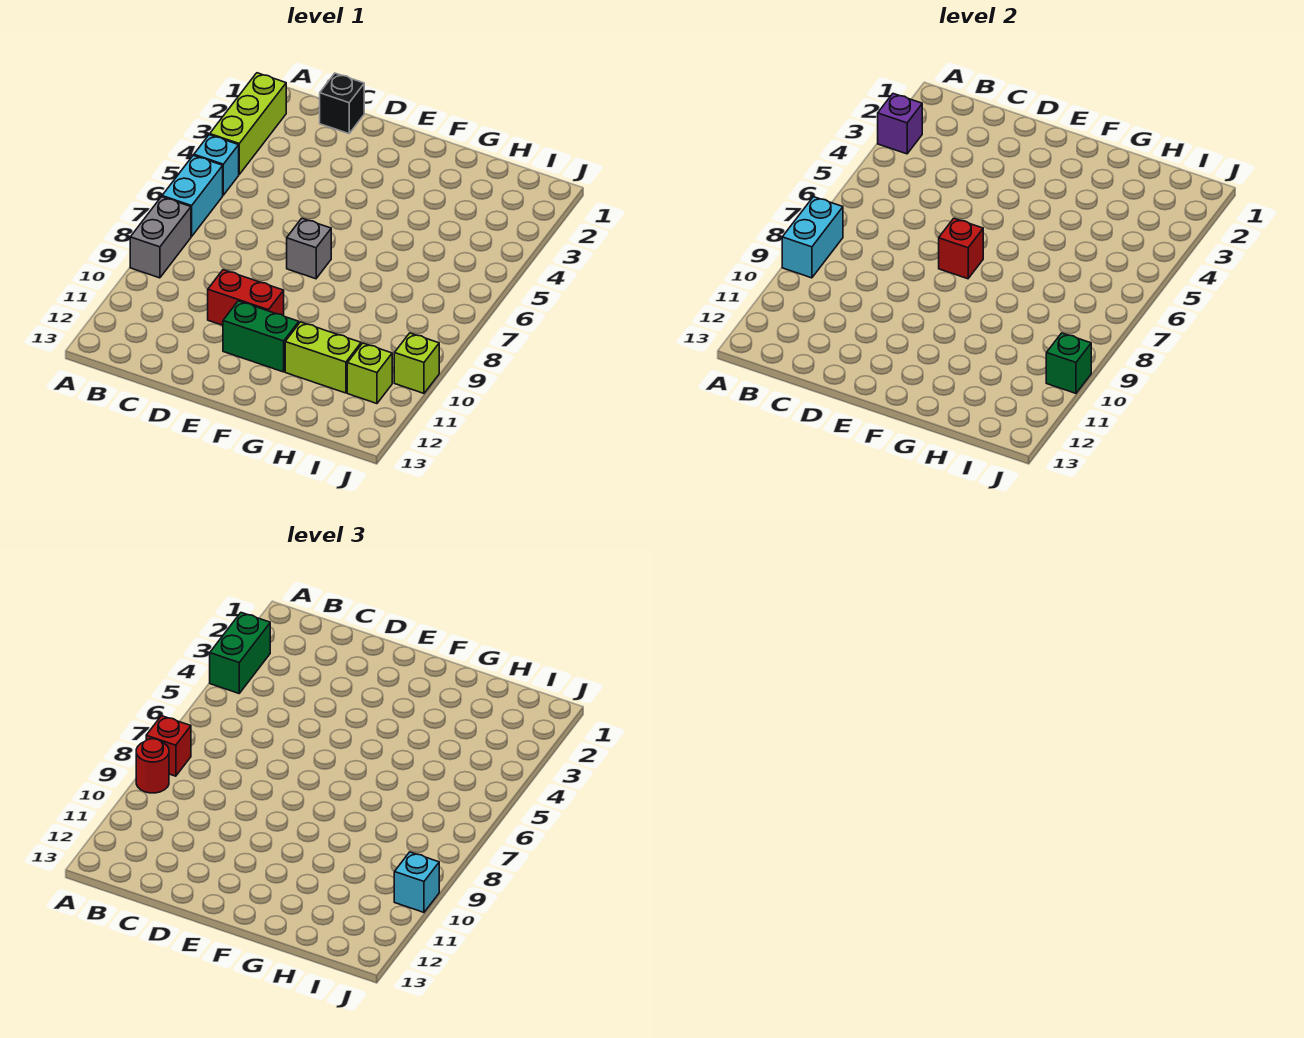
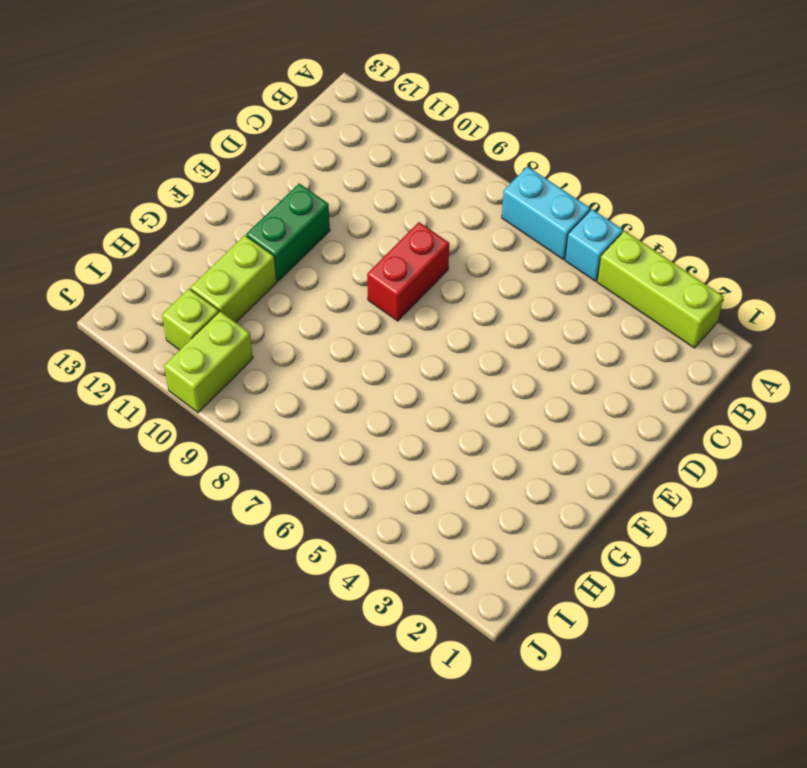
red brick D8:E8 level 1 -> red brick D10:E10 level 1
lime brick I10:J10 level 1 -> lime brick J10 level 1
none -> grey brick A8:A9 level 1
none -> black brick C1 level 1
none -> grey brick E7 level 1

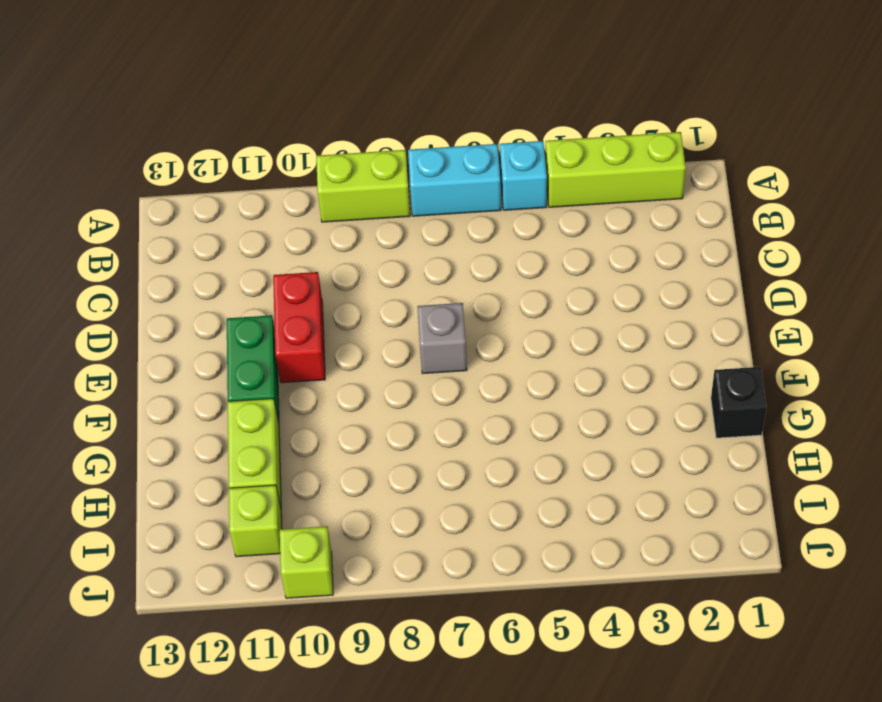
lime brick A8:A9 level 1 -> grey brick A8:A9 level 1
black brick G1 level 1 -> black brick C1 level 1
none -> purple brick A3 level 2
none -> cyan brick A8:A9 level 2
none -> red brick E7 level 2

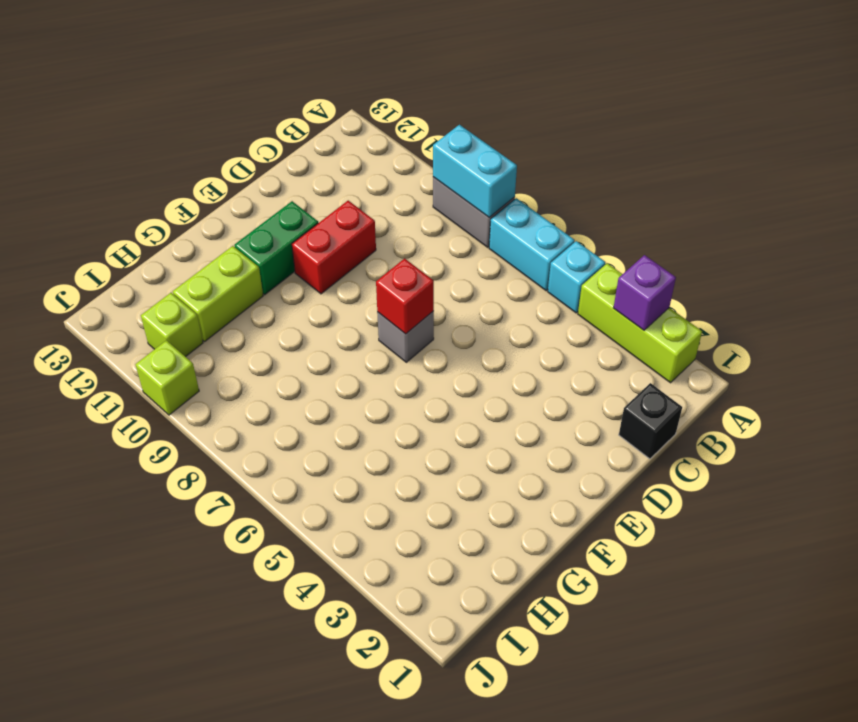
none -> green brick J10 level 2
none -> green brick A3:A4 level 3
none -> red brick A8 level 3

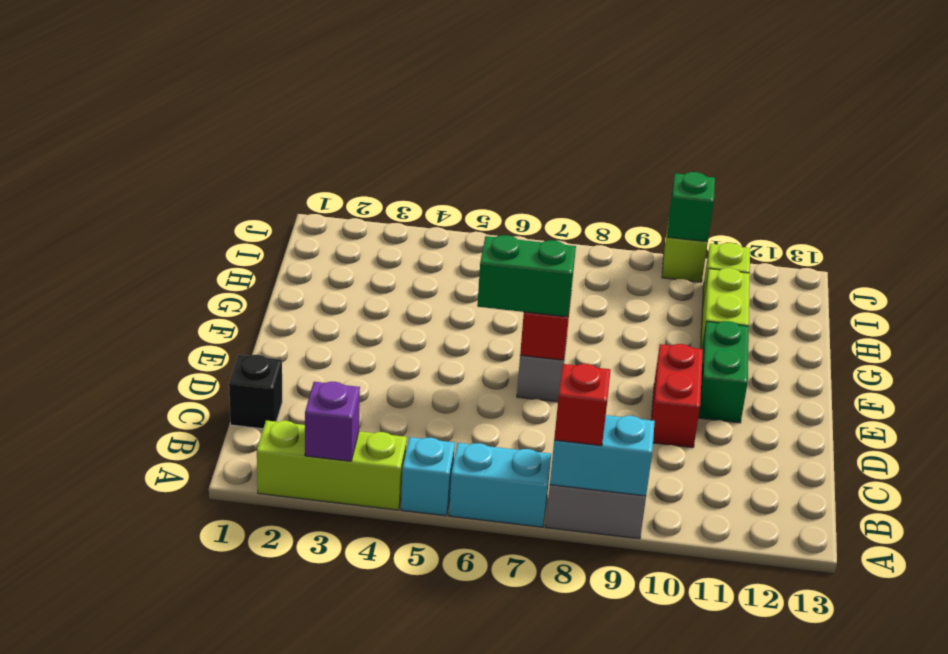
green brick E6:E7 level 3 -> green brick A3:A4 level 3
none -> red round brick A9 level 3
none -> cyan brick J10 level 3

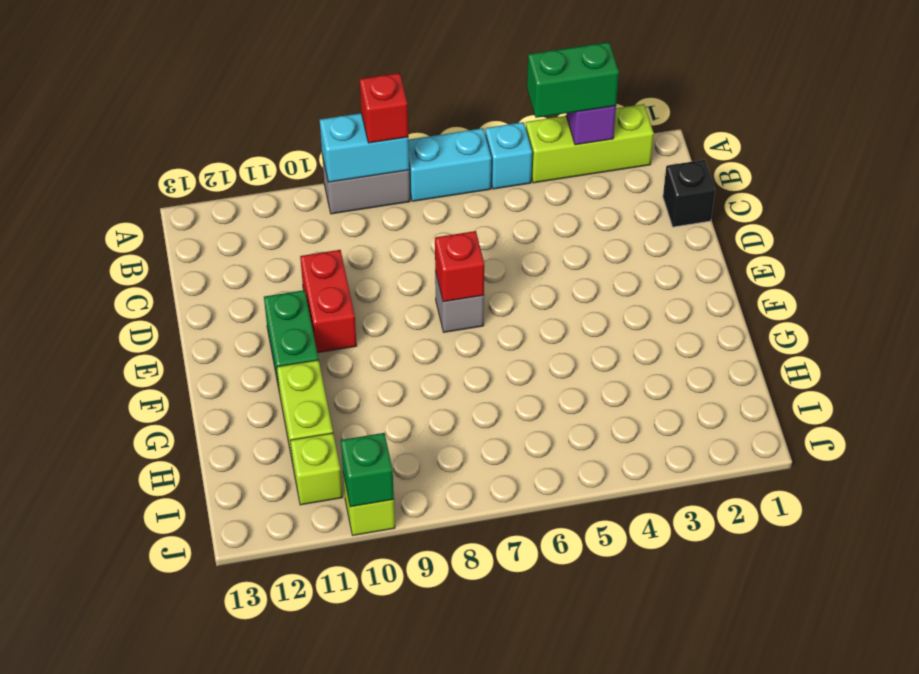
none -> red round brick A9 level 3
none -> cyan brick J10 level 3

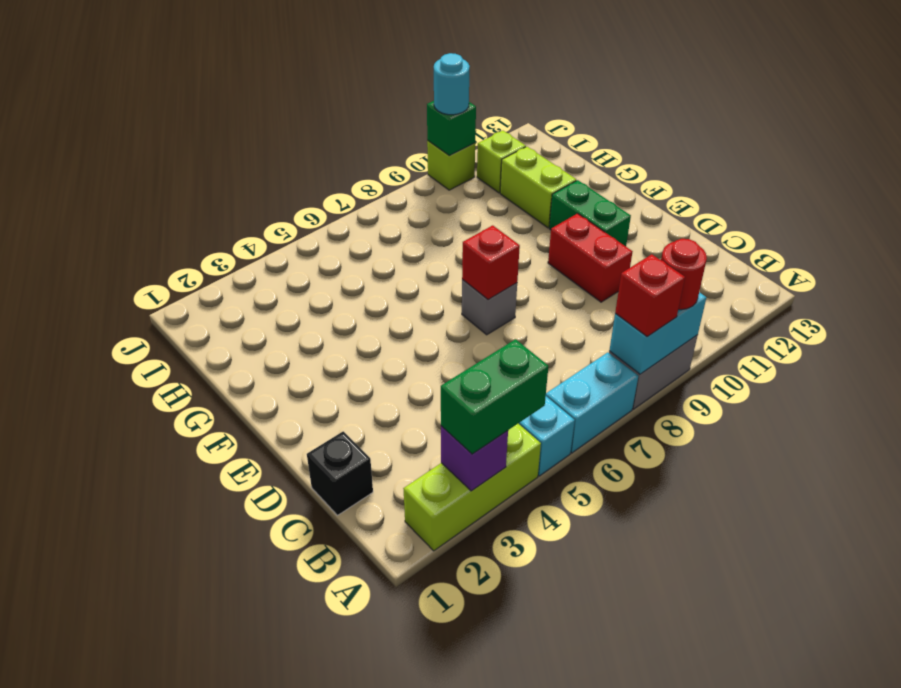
cyan round brick J10 level 3 -> cyan brick J10 level 3

